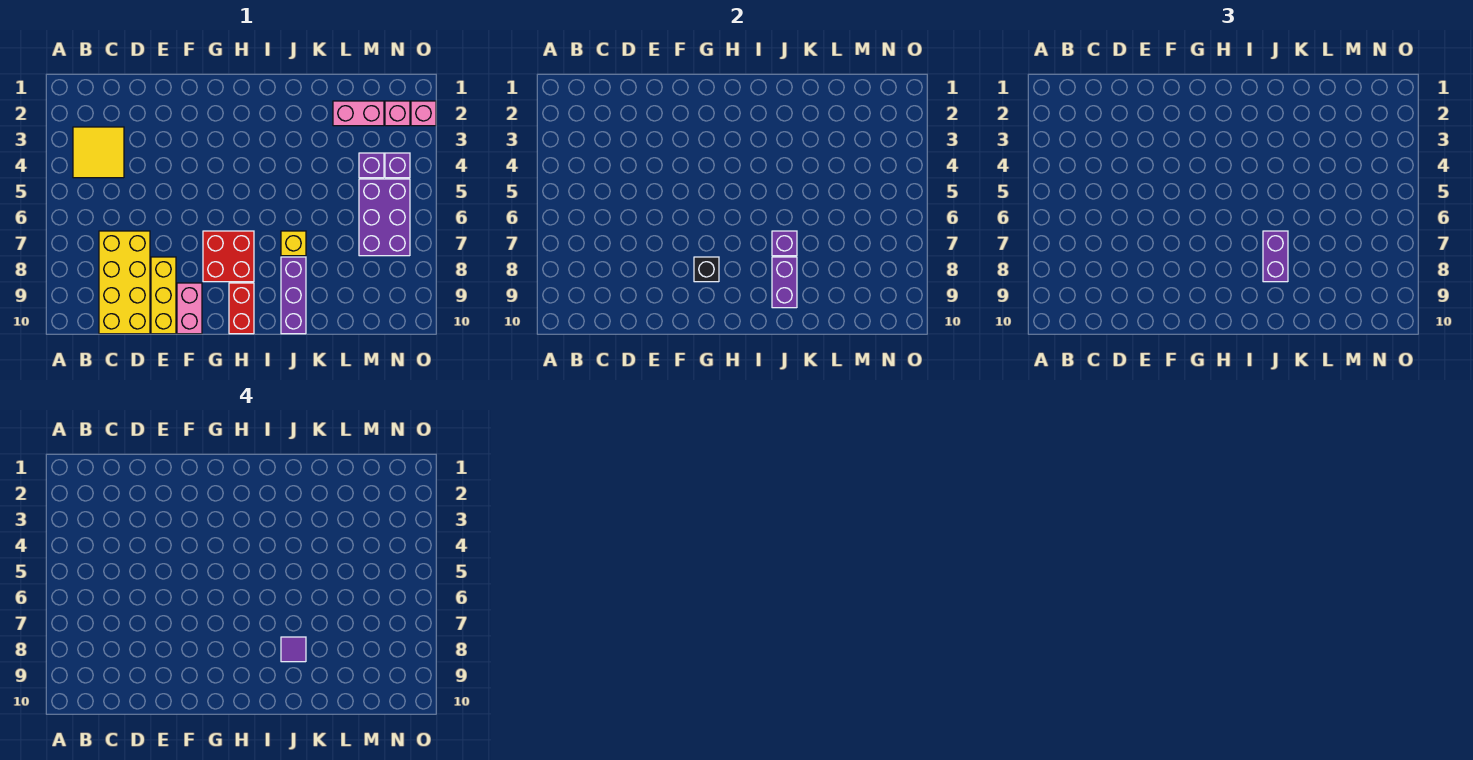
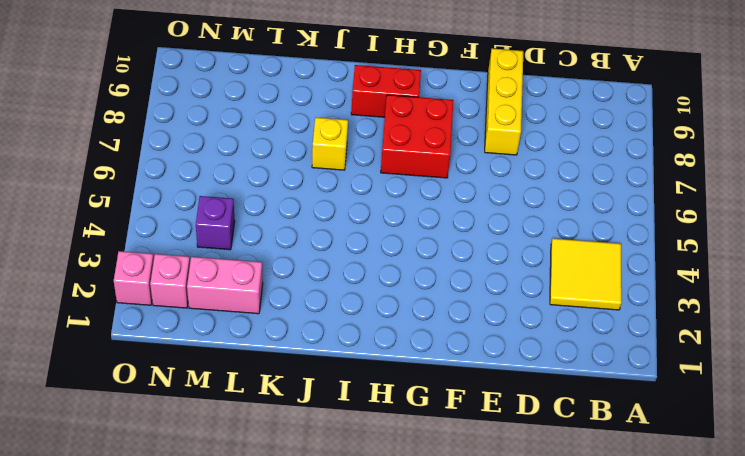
red brick H9:I9 level 1 -> red brick H9:H10 level 1
none -> yellow brick C7:D10 level 1
none -> pink brick F9:F10 level 1
none -> purple brick J8:J10 level 1

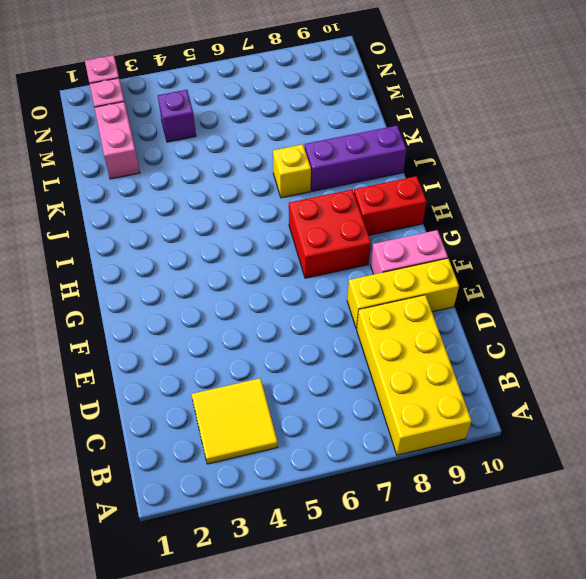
yellow brick A8:D9 level 1 -> yellow brick C7:D10 level 1
none -> purple brick M5:N7 level 1
none -> purple brick N4 level 1
none -> black brick G8 level 2

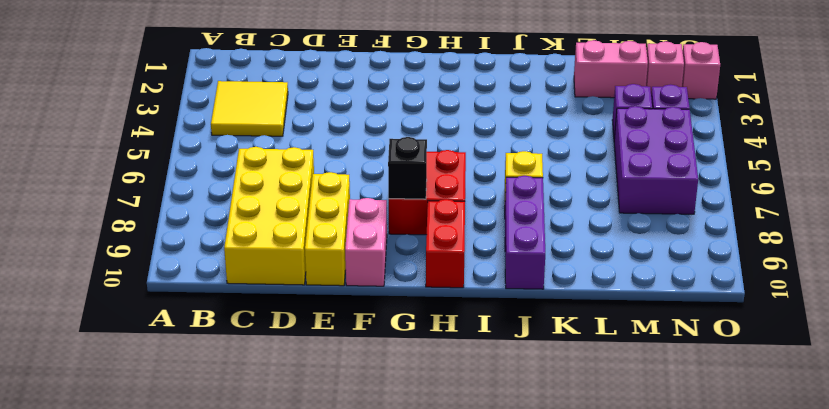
none -> purple brick J7 level 2
none -> purple brick J8:J9 level 2
none -> purple brick J7:J8 level 3

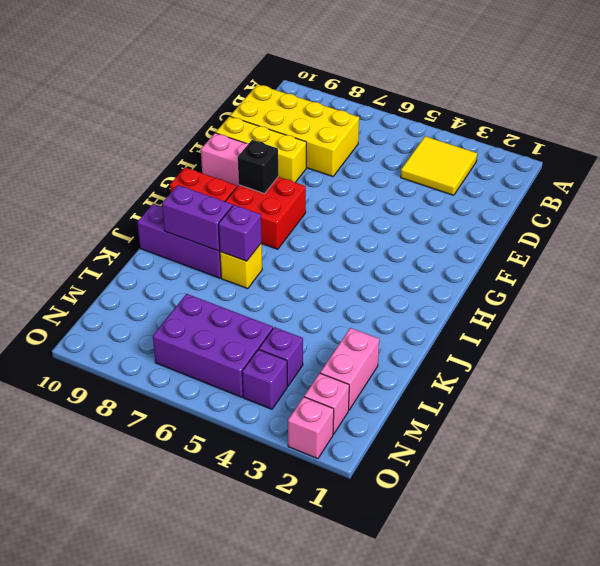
none -> purple brick J7:J8 level 3
none -> purple tile J8 level 4

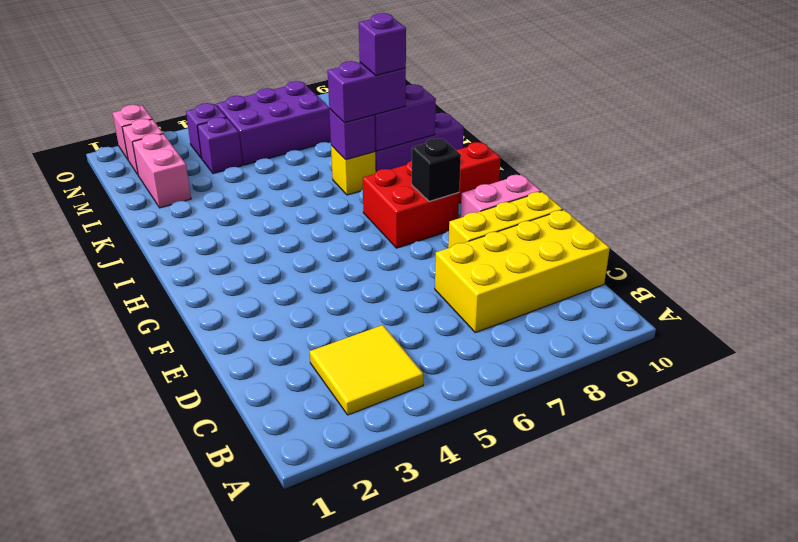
purple brick J8 level 4 -> purple tile J8 level 4

